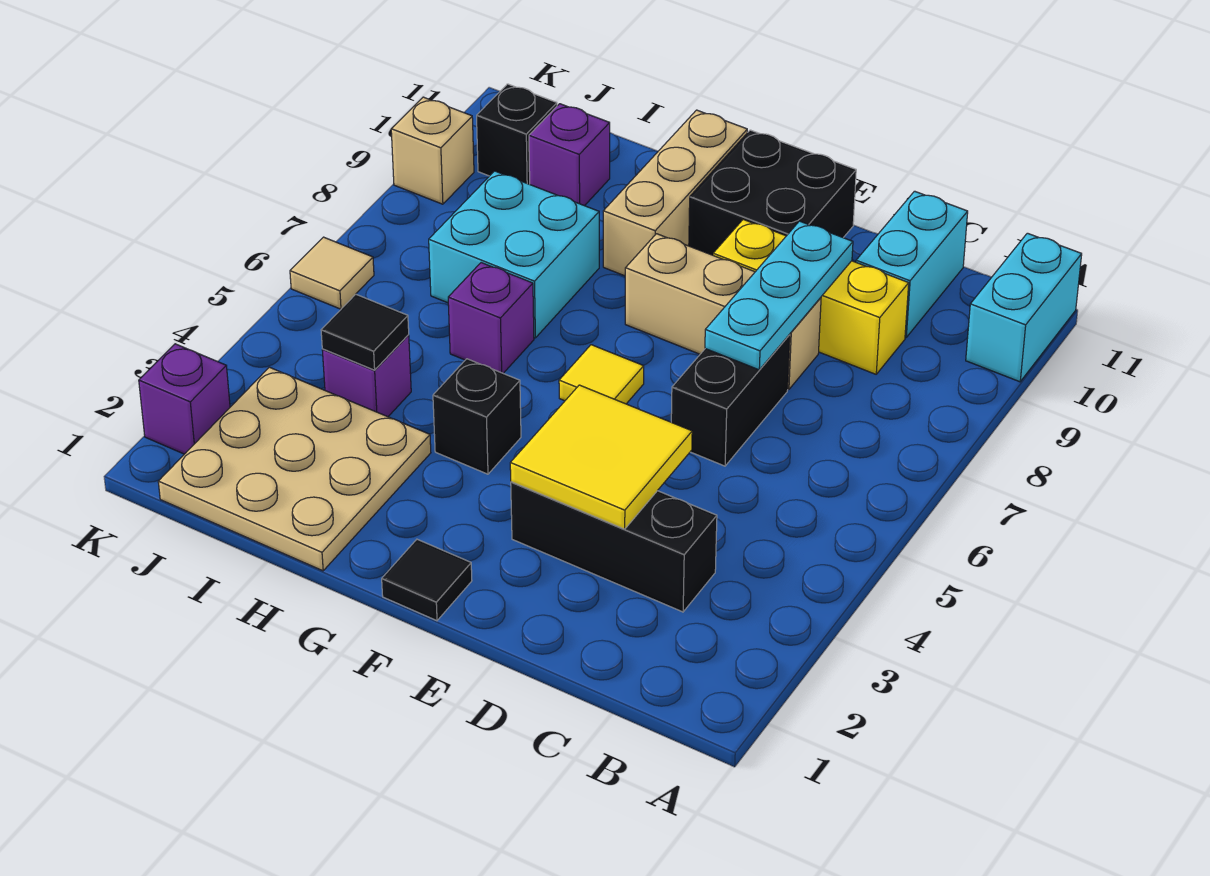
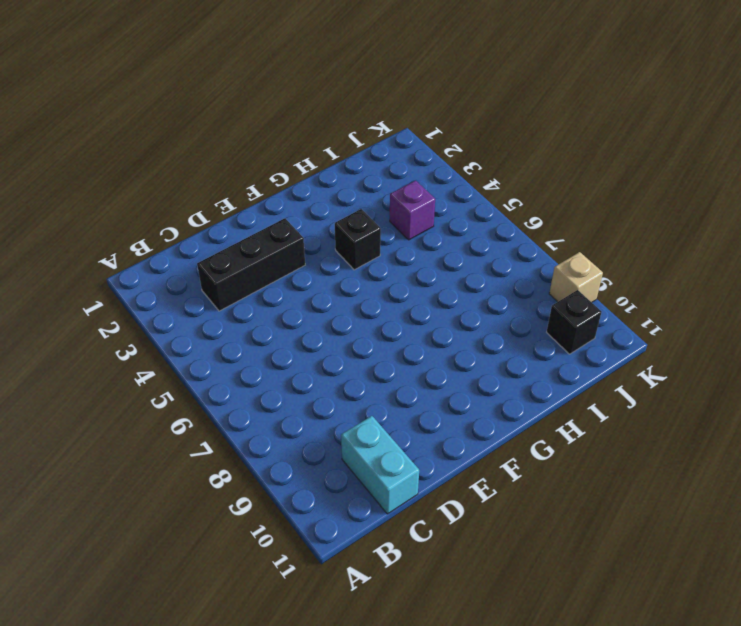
none -> cyan brick A10:A11 level 1
none -> yellow brick C9:E9 level 1
none -> black brick D6:D7 level 1

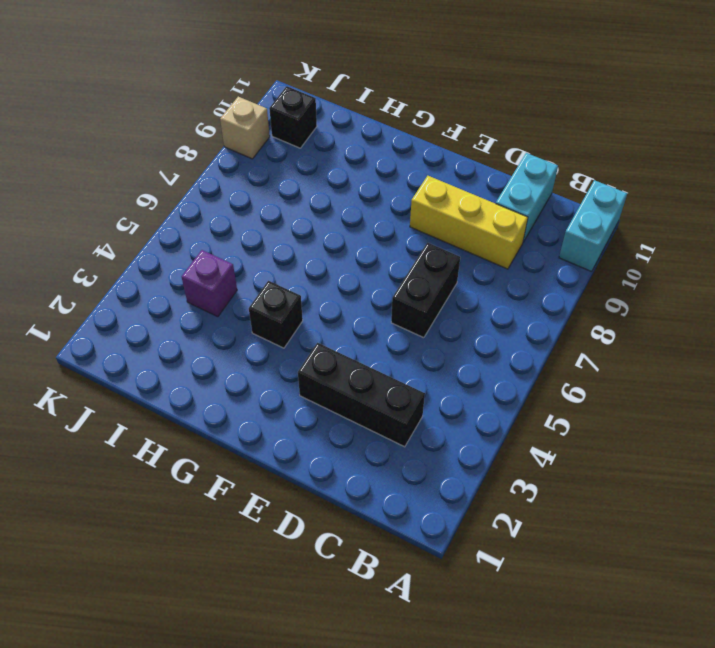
none -> tan brick D8:F8 level 1
none -> black brick E10:F11 level 1
none -> black tile F1 level 1

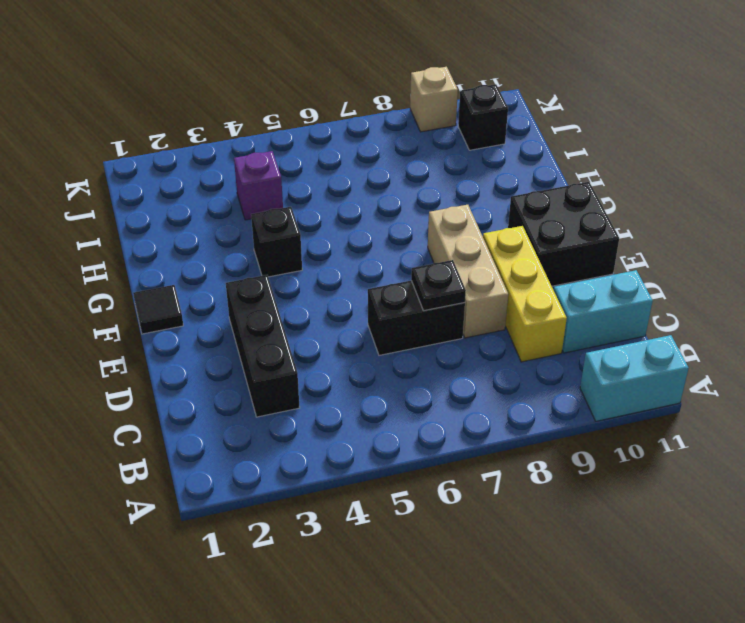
black plate D7 level 2 -> cyan plate D7:D9 level 2
none -> yellow tile F6 level 1
none -> tan brick G9:G11 level 1
none -> tan plate H1:J3 level 1

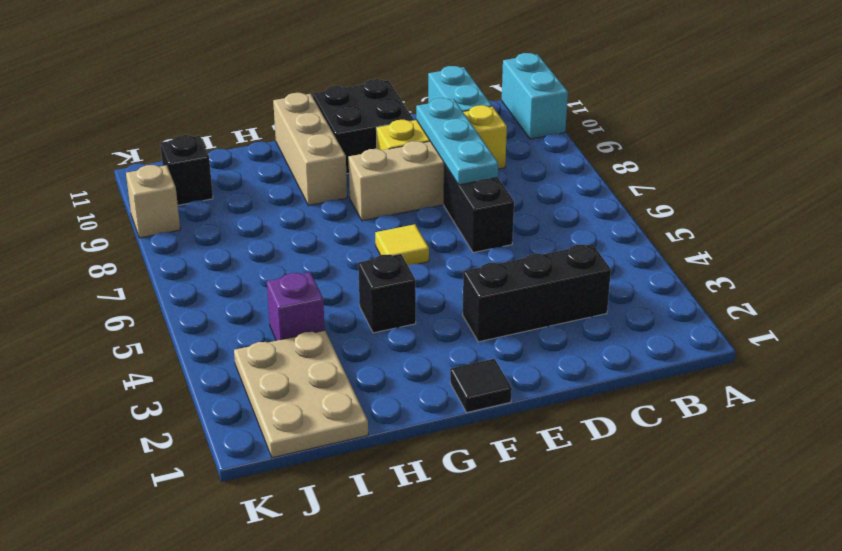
tan plate I1:J3 level 1 -> tan plate H1:J3 level 1
none -> purple brick H6 level 1
none -> cyan brick H7:I8 level 1
none -> purple brick I10 level 1

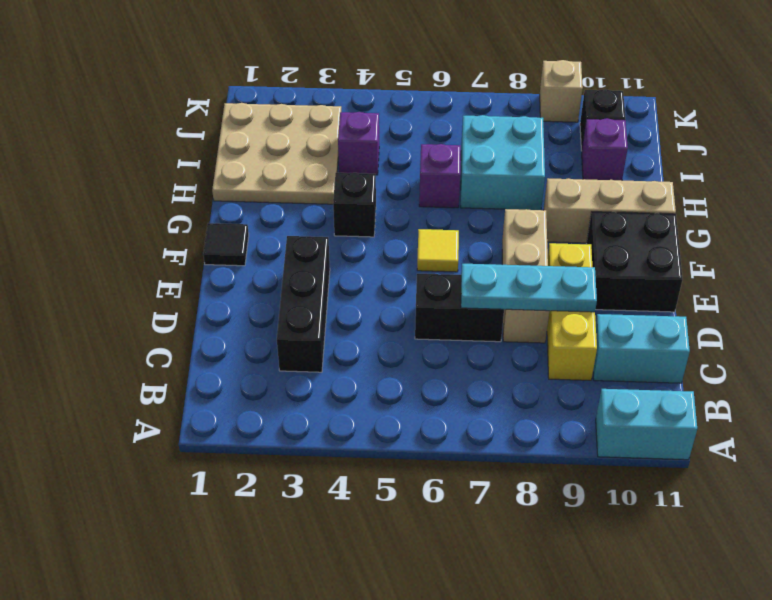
none -> purple brick K2 level 1
none -> tan tile K6 level 1
none -> yellow tile D3:E4 level 2

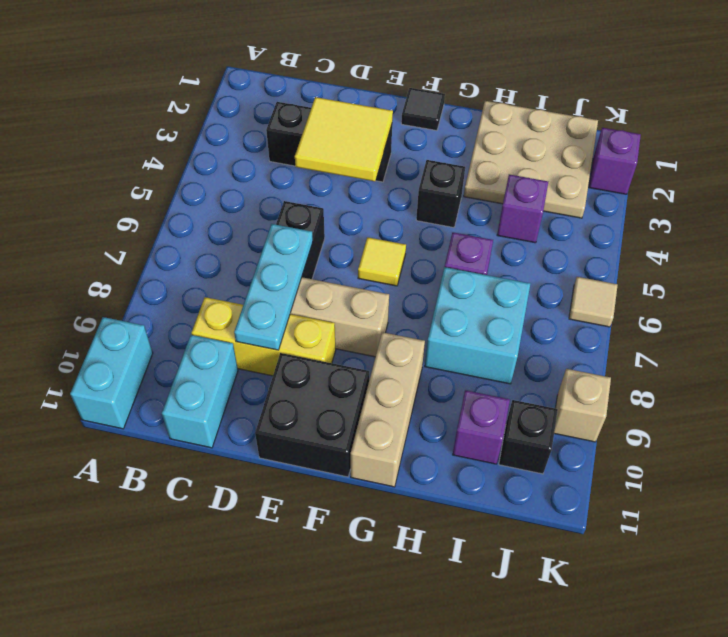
none -> black tile I4 level 2

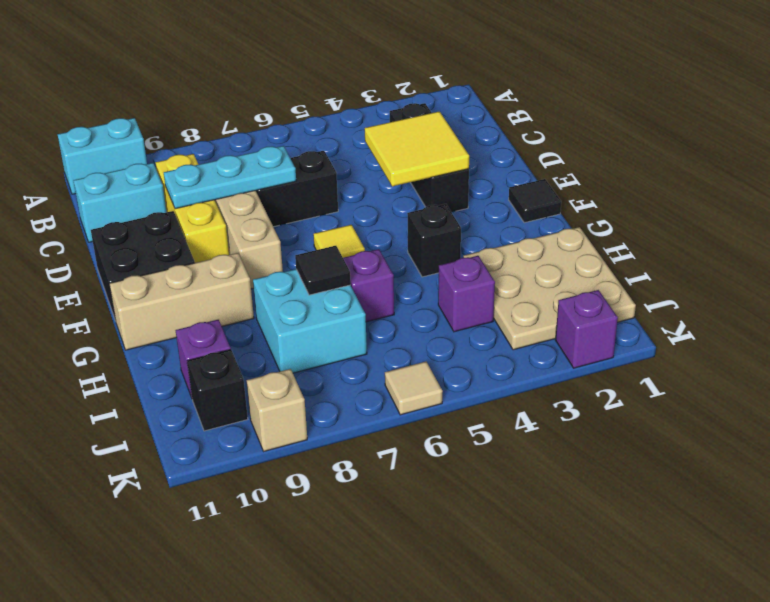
black tile H7 level 2 -> black tile I4 level 2

